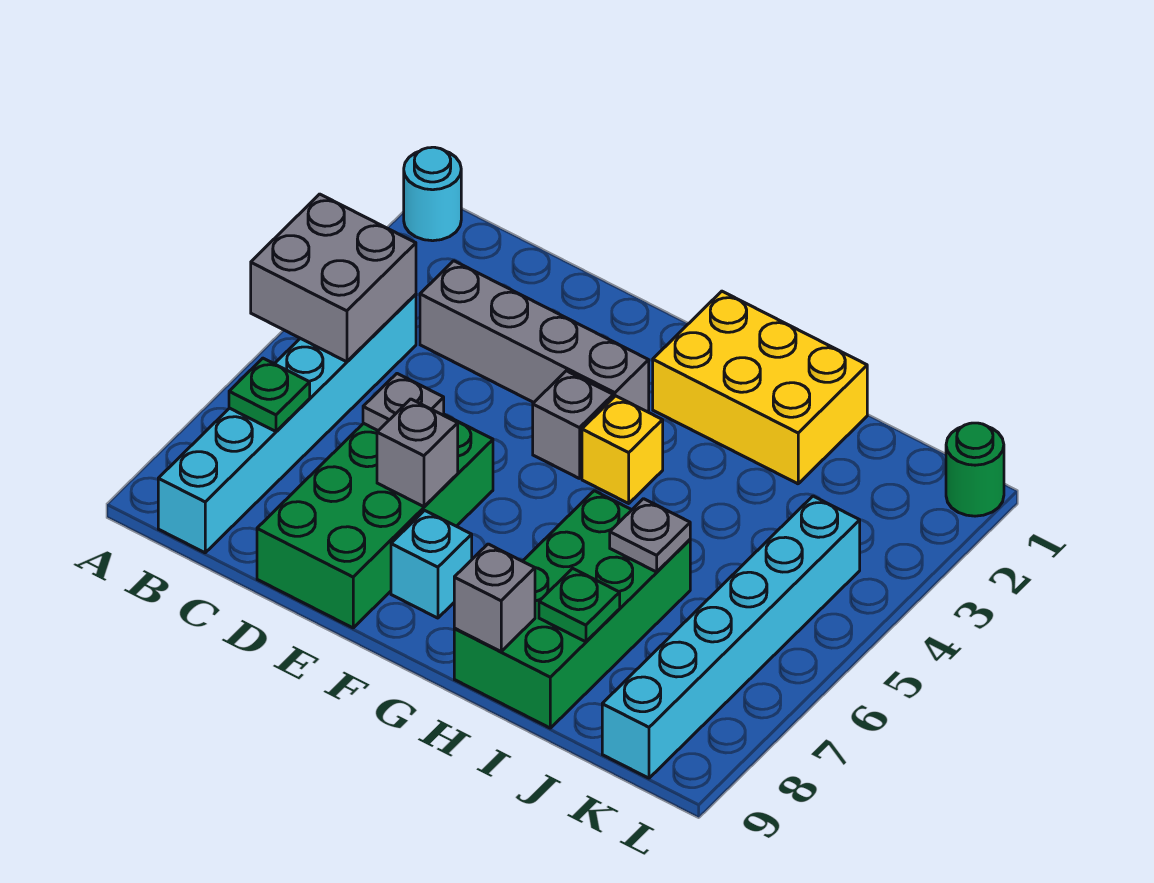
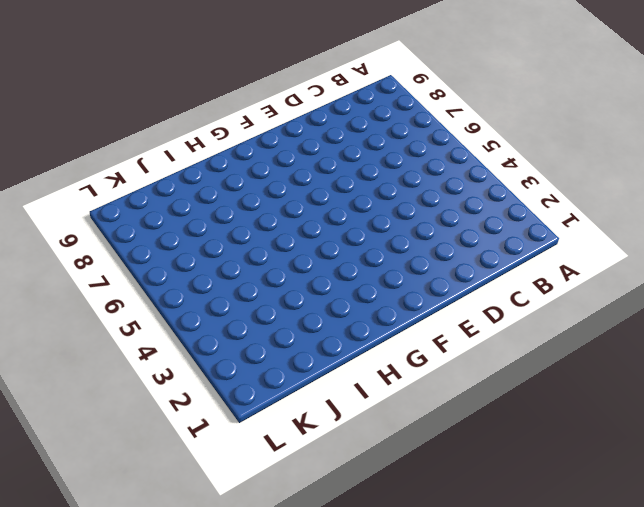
none -> cyan round brick A1 level 1
none -> cyan brick B4:B9 level 1
none -> grey brick C3:F3 level 1

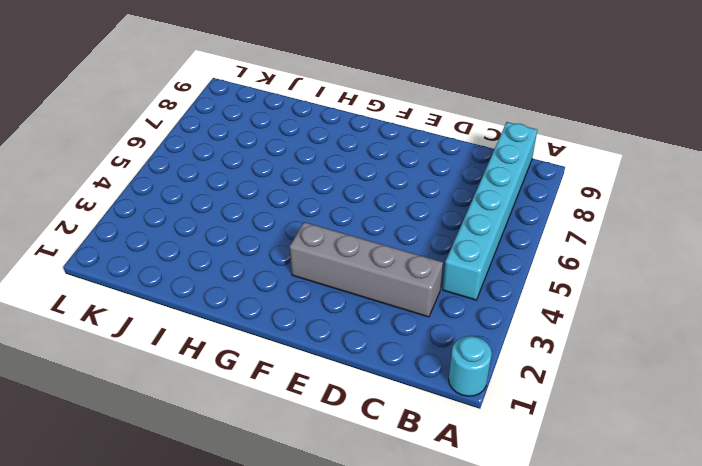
none -> green brick D6:E9 level 1
none -> grey brick F4 level 1
none -> cyan brick F8 level 1

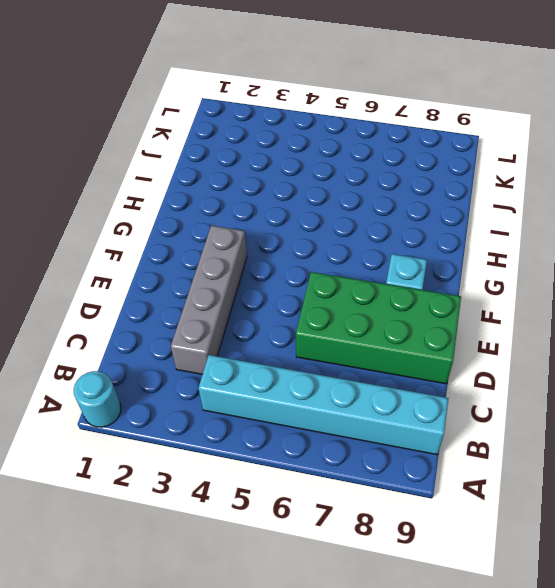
none -> grey brick F4 level 1
none -> yellow brick G1:I2 level 1
none -> yellow brick G4 level 1

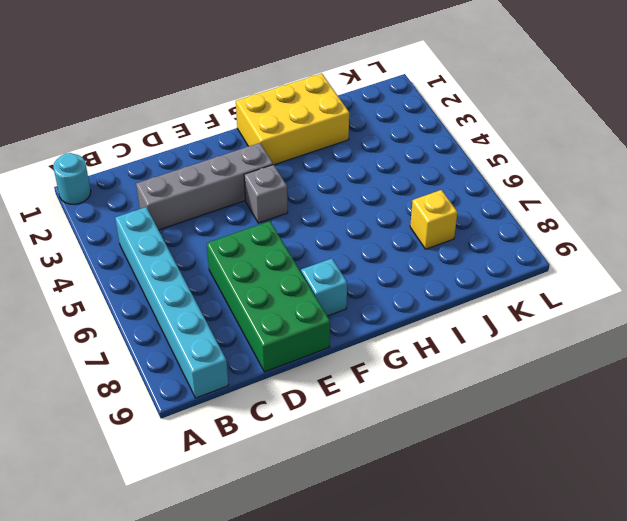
yellow brick J7 level 1 -> yellow brick G4 level 1
none -> green brick H6:I9 level 1
none -> cyan brick K4:K9 level 1
none -> green round brick L1 level 1

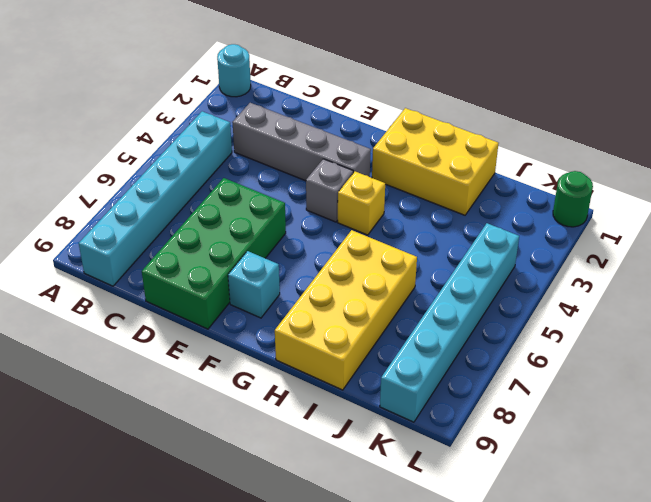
yellow brick H6:I9 level 1 -> green brick H6:I9 level 1
none -> grey brick A4:B5 level 2
none -> green plate B7 level 2
none -> grey plate D6 level 2

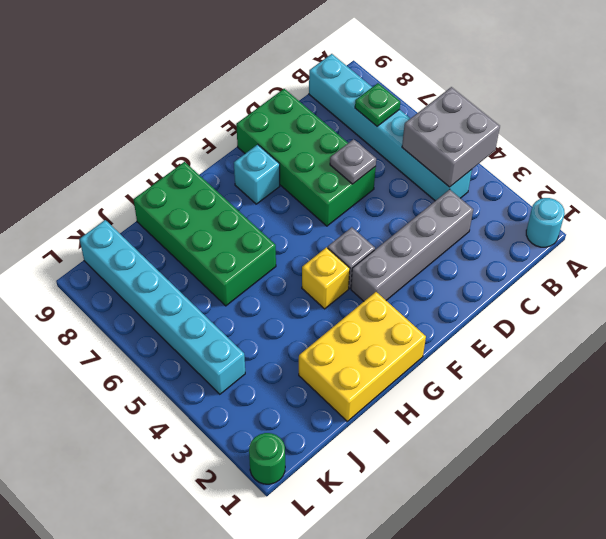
none -> grey brick E7 level 2
none -> grey brick H9 level 2
none -> grey plate I6 level 2

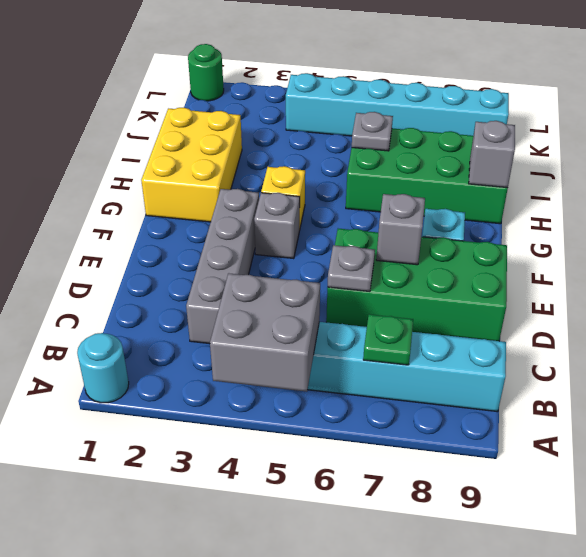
none -> green plate I8 level 2

